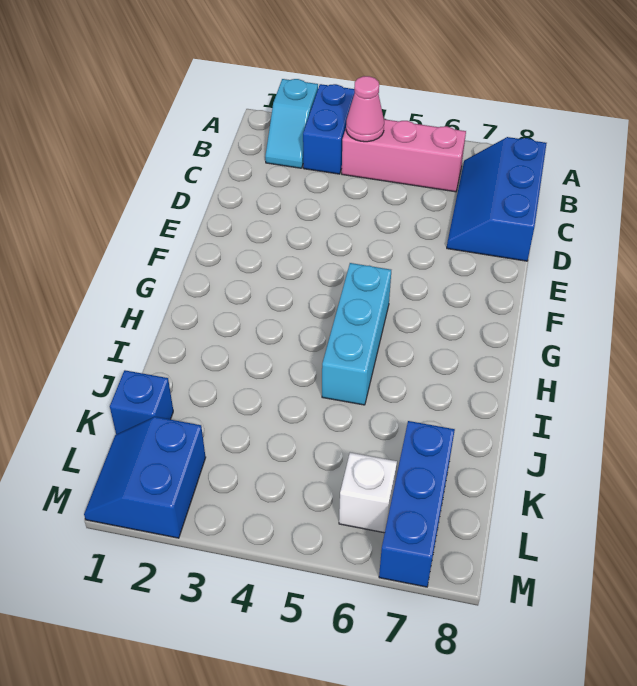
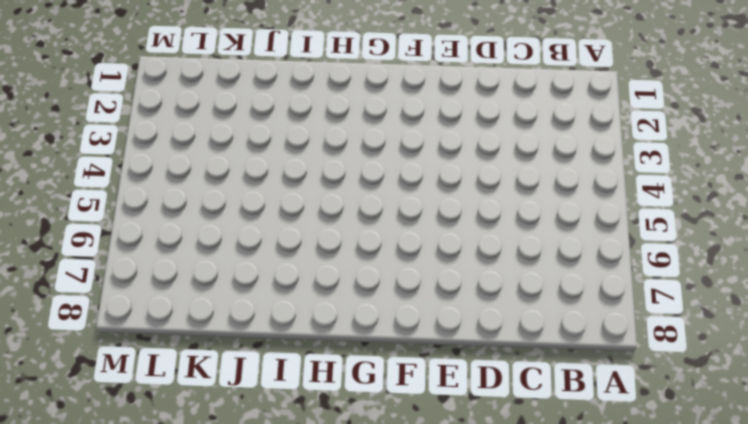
none -> cyan slope A2:B2 level 1 top A
none -> blue brick A3:B3 level 1

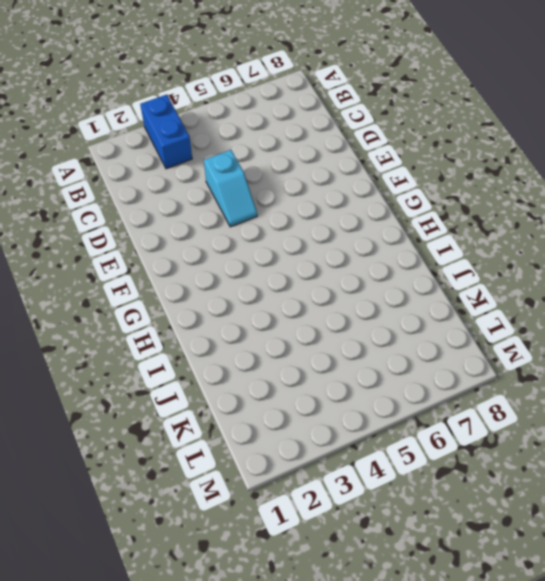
cyan slope D4:E4 level 1 top D -> cyan slope A2:B2 level 1 top A
none -> pink brick B4:B6 level 1
none -> blue slope B7:D8 level 1 top 8

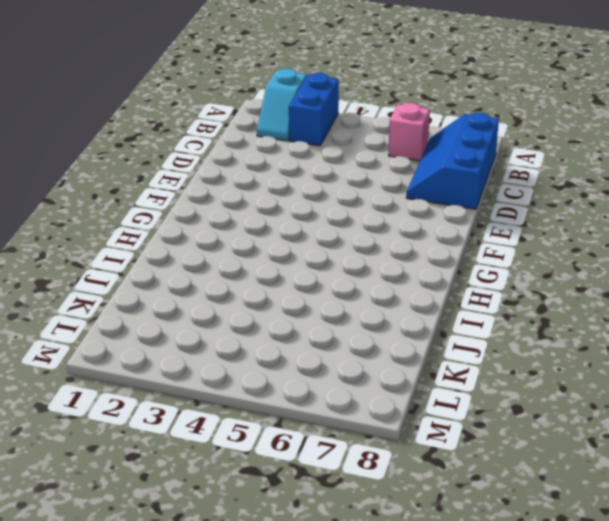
pink brick B6 level 1 -> pink brick B4:B6 level 1
none -> cyan brick G5:I5 level 1
none -> blue brick K1 level 1

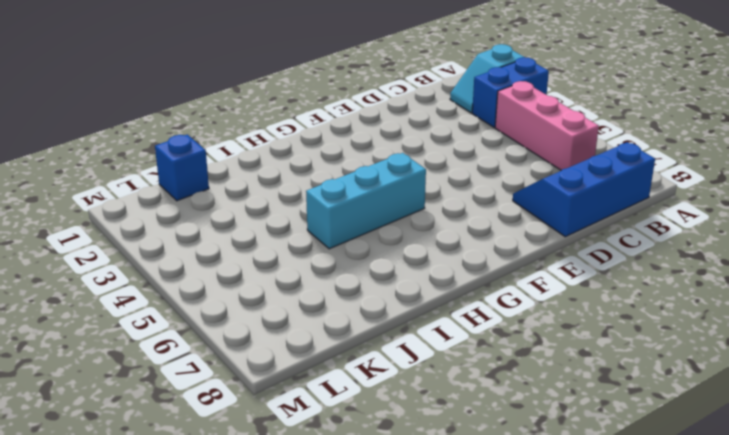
none -> blue brick K7:M7 level 1
none -> blue slope L1:M2 level 1 top 2

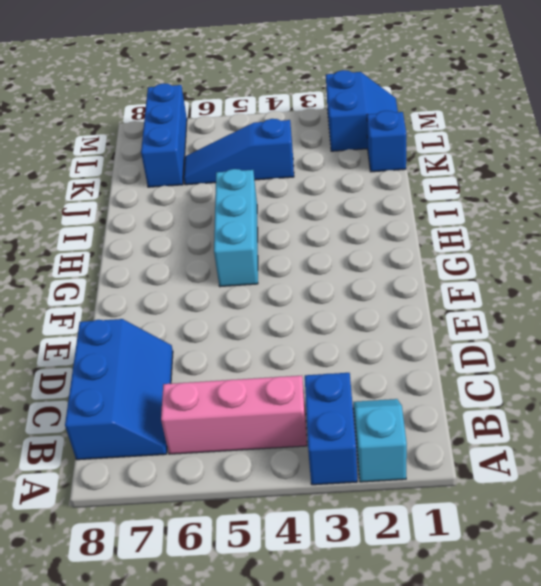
blue slope K4:K6 level 1 top 4 -> none
none -> white brick L6 level 1
none -> pink cone B4 level 2

